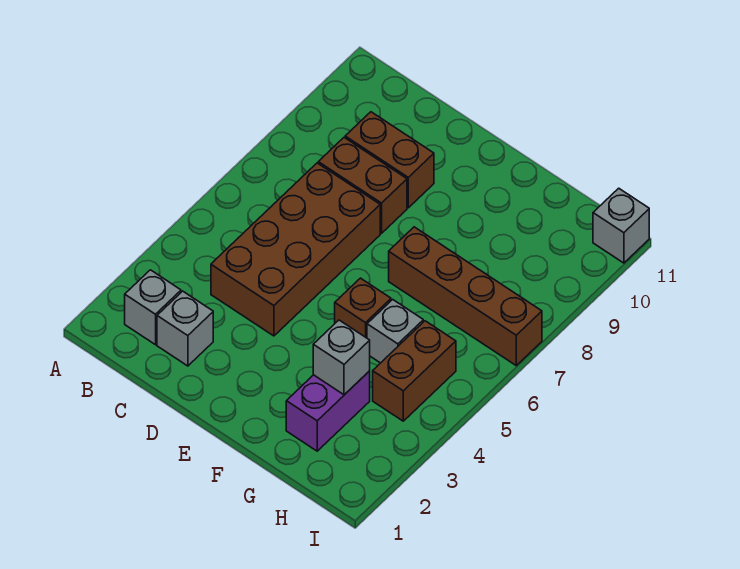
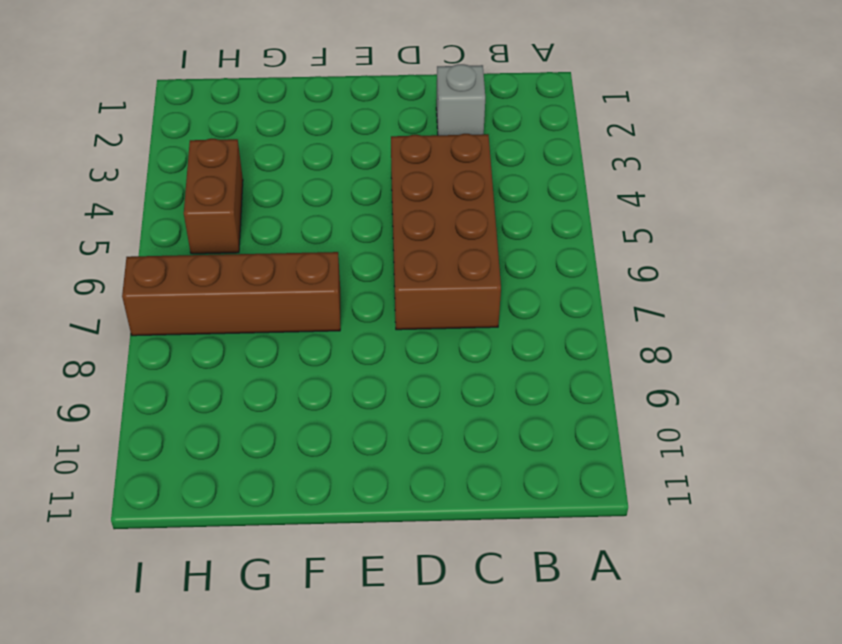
none -> grey brick B2 level 1
none -> brown brick C8:D8 level 1
none -> brown brick C9:D9 level 1

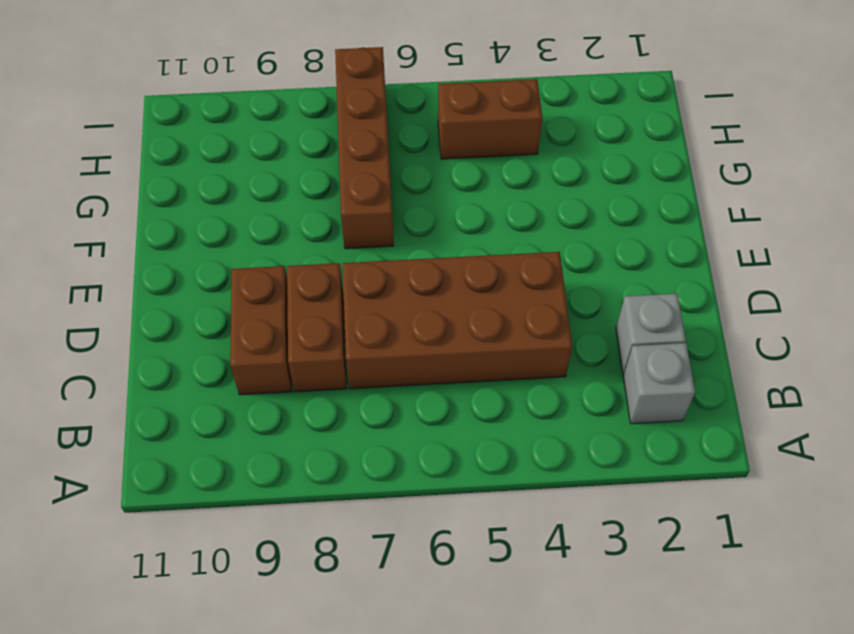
none -> brown brick F5 level 1
none -> purple brick G2:G3 level 1
none -> grey brick G5 level 1

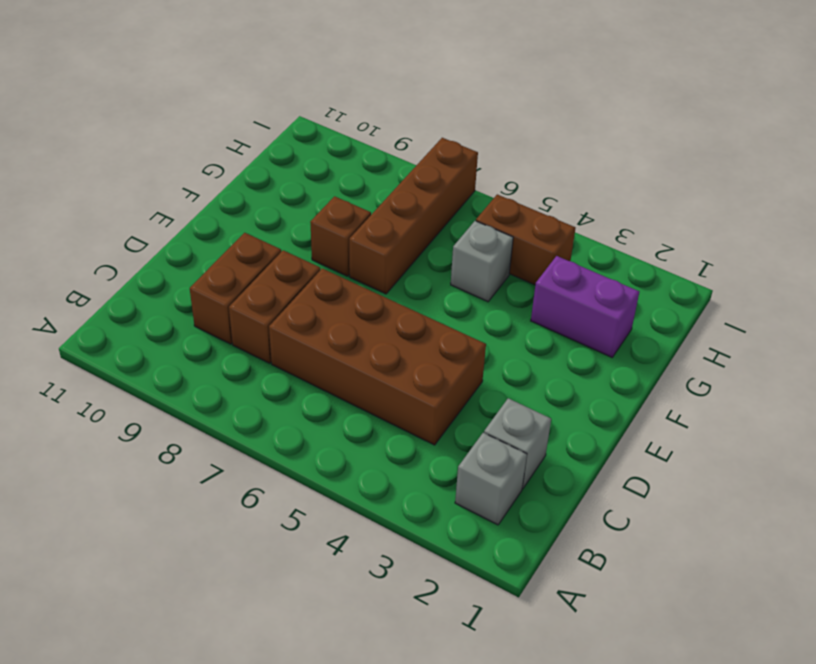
brown brick F8 level 1 -> brown brick F5 level 1
none -> grey brick I11 level 1
none -> grey brick G3 level 2

